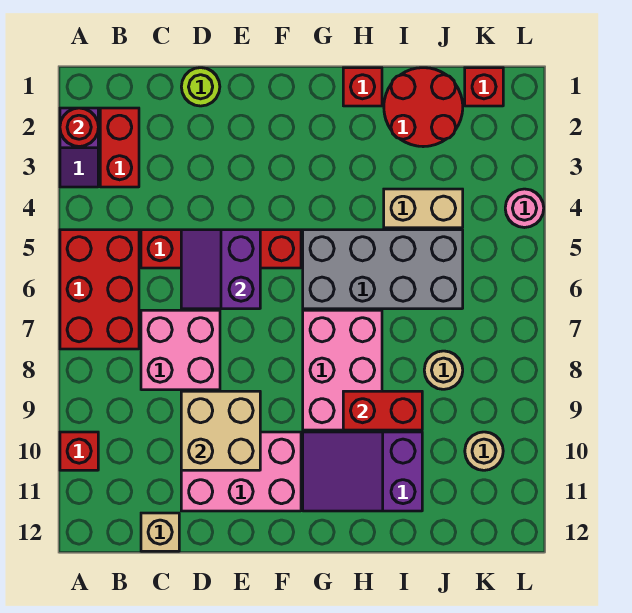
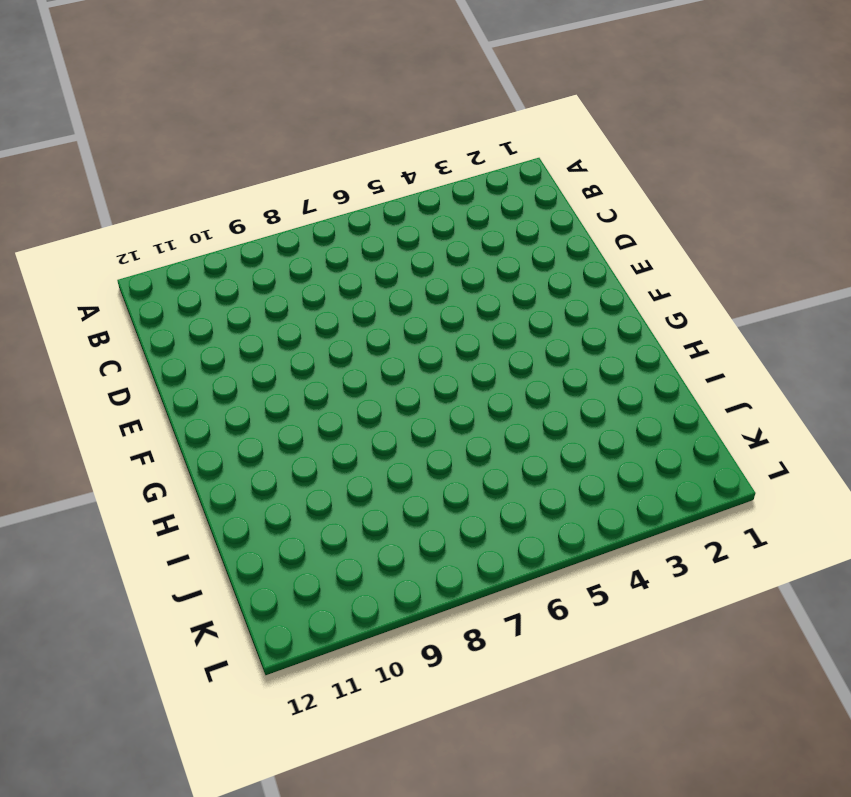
none -> purple slope A2:A3 level 1 top 2
none -> red brick A5:B7 level 1
none -> red brick A10 level 1

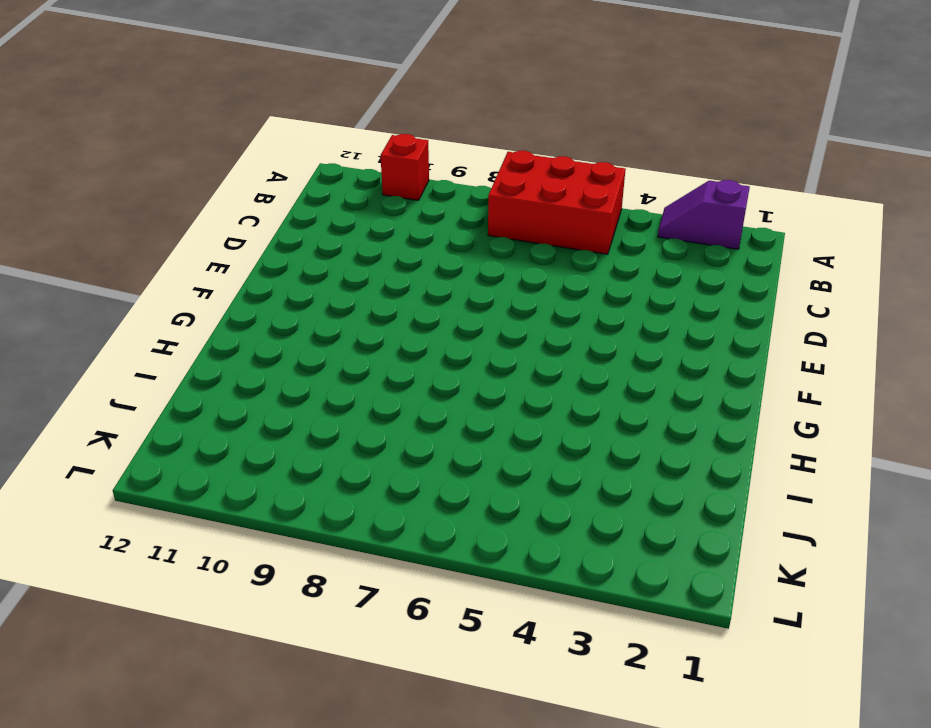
none -> red brick B2:B3 level 1
none -> red brick C5:F5 level 1
none -> pink brick C7:D8 level 1

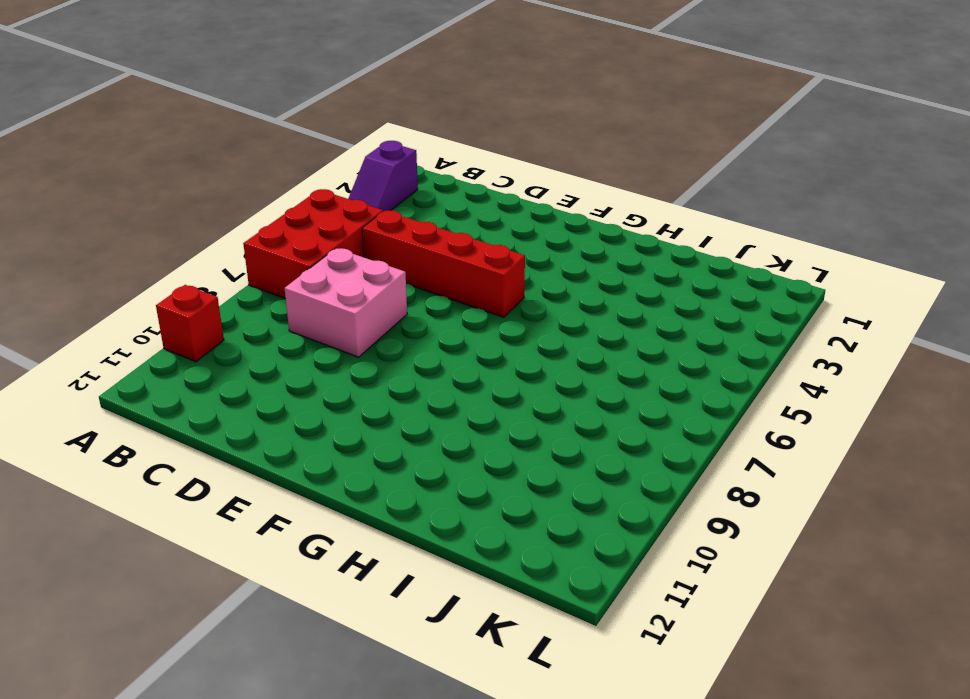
none -> red brick B2:B3 level 1
none -> tan brick C12 level 1
none -> lime round brick D1 level 1

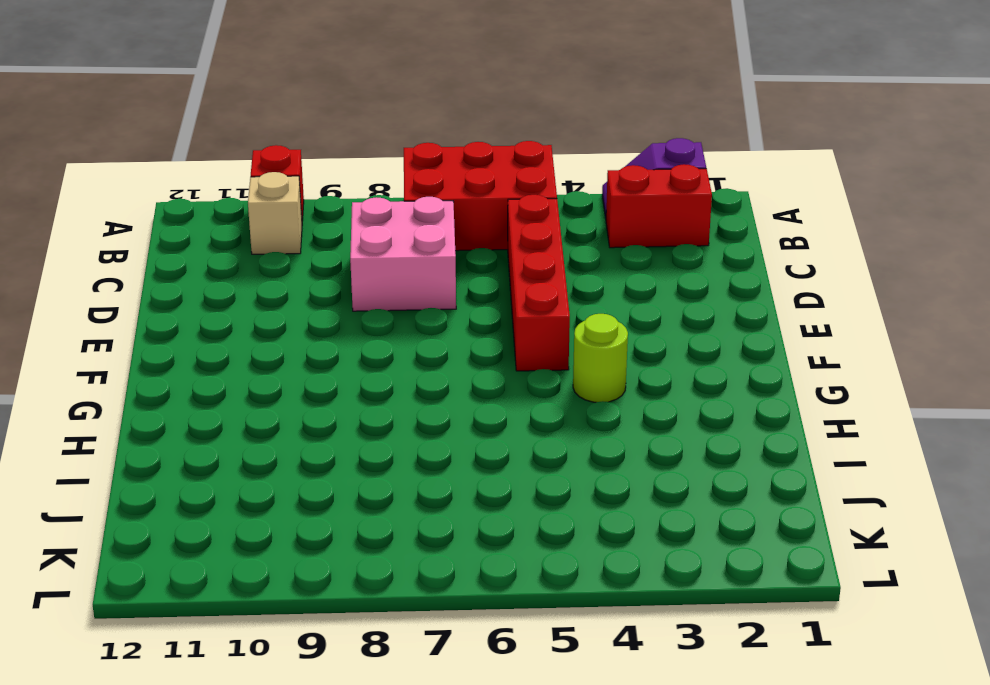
tan brick B10 level 1 -> tan brick C12 level 1
lime round brick G4 level 1 -> lime round brick D1 level 1
none -> pink brick D10:F11 level 1
none -> grey brick G5:J6 level 1
none -> pink brick G7:H9 level 1

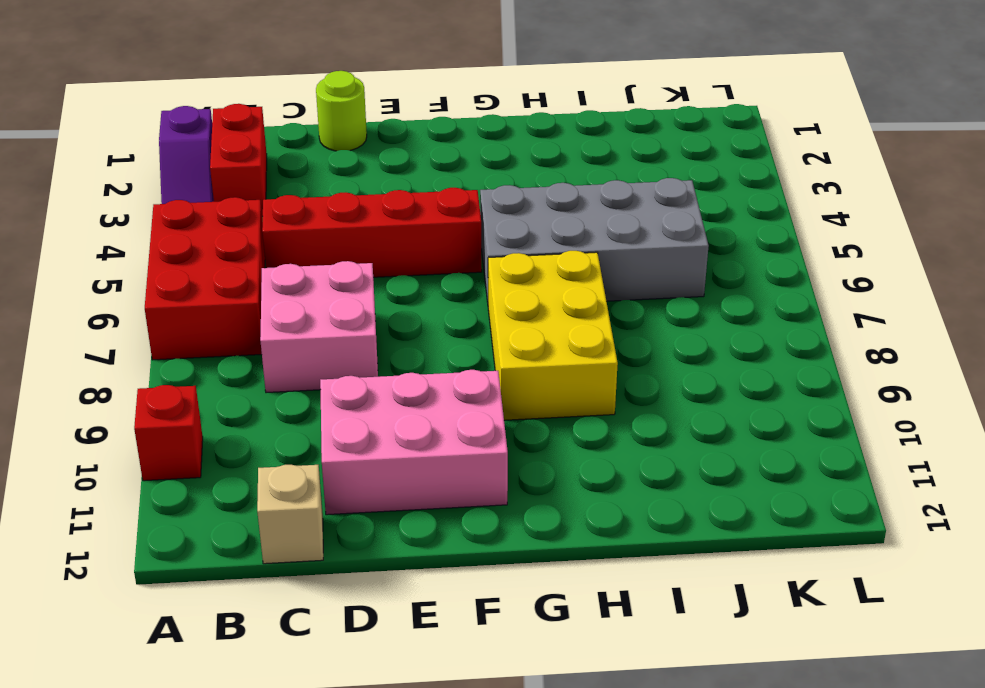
yellow brick G7:H9 level 1 -> pink brick G7:H9 level 1
none -> purple slope G10:I11 level 1 top I
none -> red brick H1 level 1
none -> red round brick I1:J2 level 1

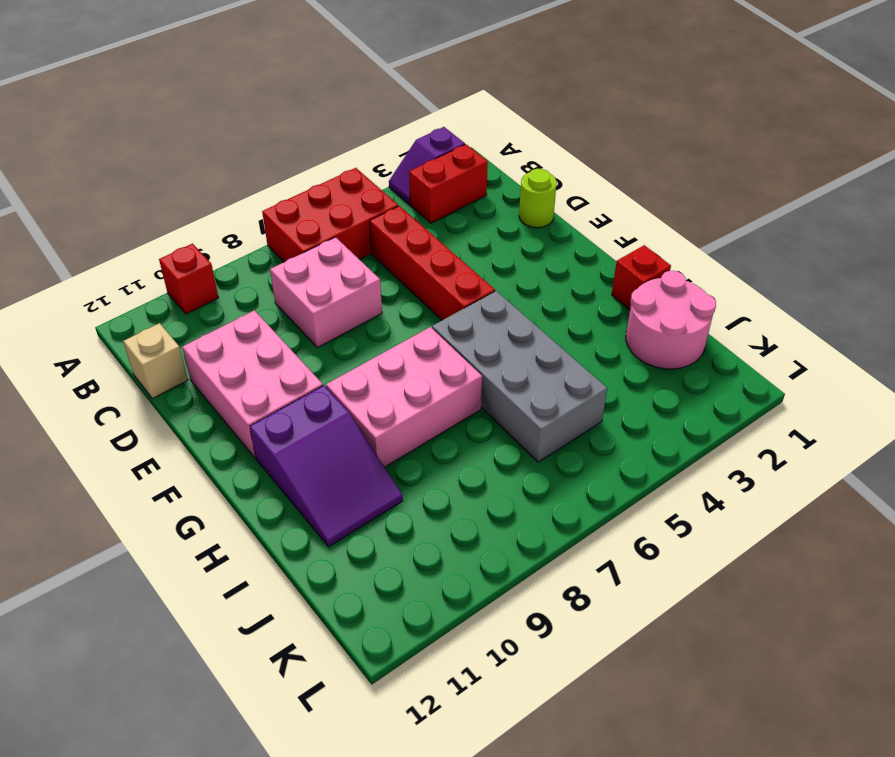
purple slope G10:I11 level 1 top G -> purple slope G10:I11 level 1 top I
pink round brick I1:J2 level 1 -> red round brick I1:J2 level 1
none -> tan brick I4:J4 level 1
none -> tan round brick J8 level 1
none -> red brick K1 level 1

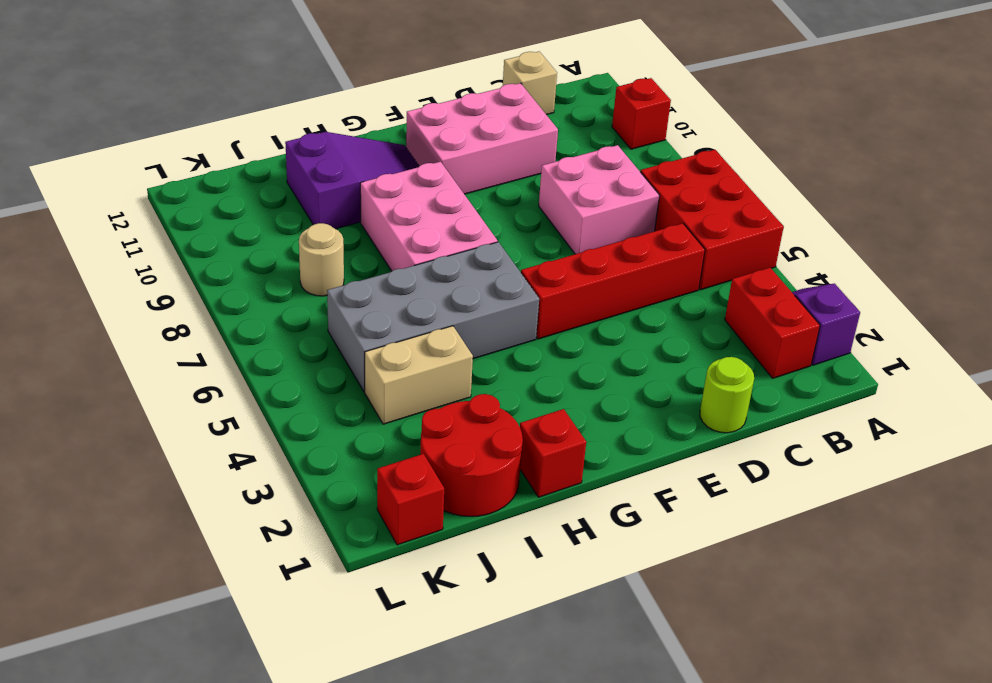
none -> tan round brick K10 level 1
none -> pink round brick L4 level 1
none -> red round brick A2 level 2

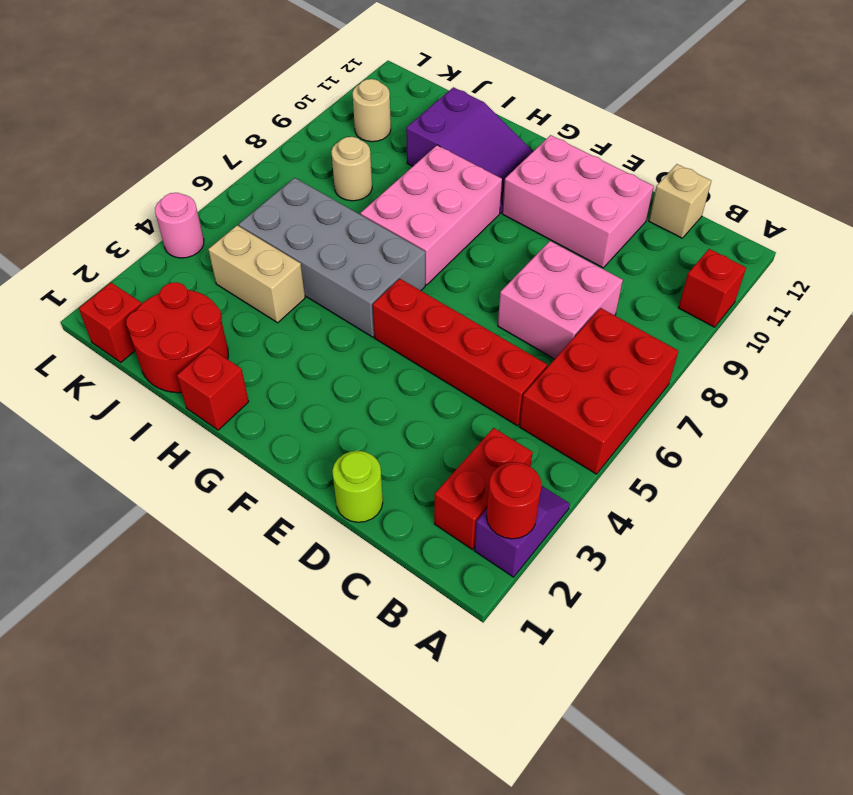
none -> purple slope D5:E6 level 2 top E
none -> tan brick D9:E10 level 2
none -> red brick H9:I9 level 2

